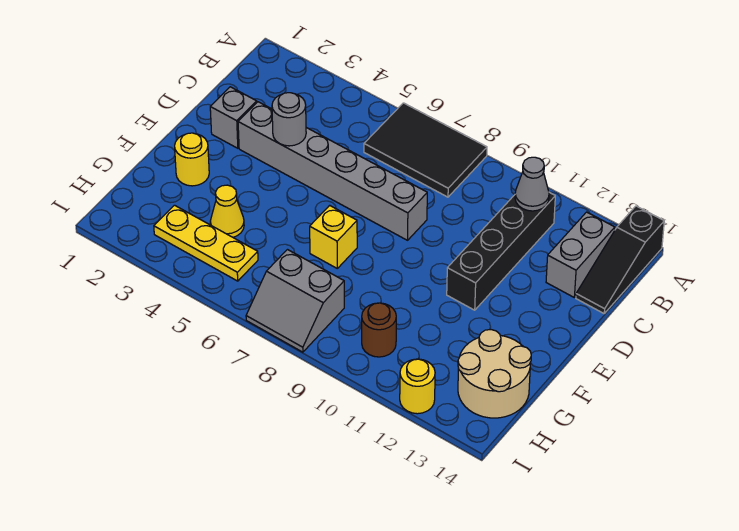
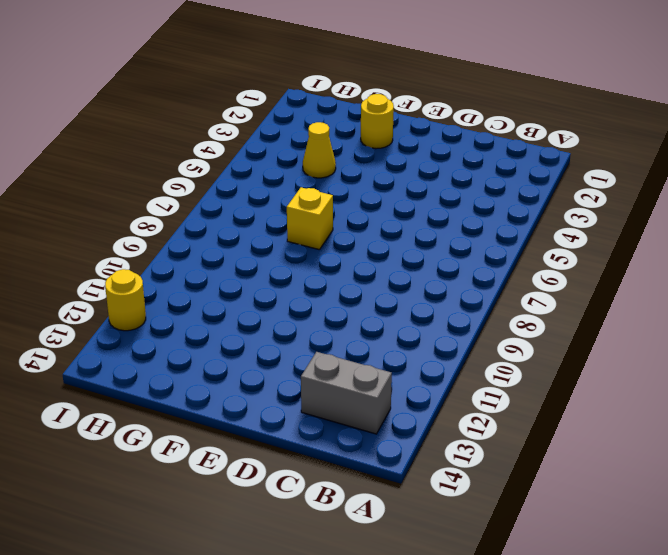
none -> black tile A6:B8 level 1
none -> black slope A14:C14 level 1 top A
none -> black brick B11:E11 level 1

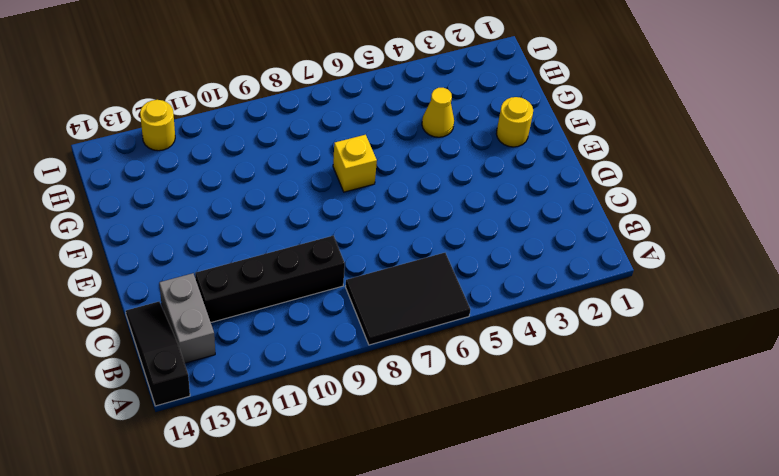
black brick C9:C12 level 1 -> black brick B11:E11 level 1
none -> grey brick D2 level 1
none -> grey brick D3:D8 level 1
none -> tan round brick G13:H14 level 1

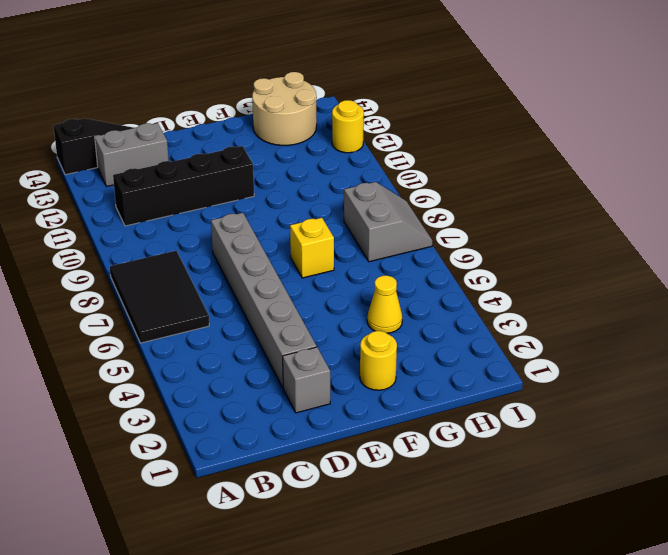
none -> yellow plate H3:H5 level 1
none -> brown round brick H10 level 1
none -> grey cone B11 level 2

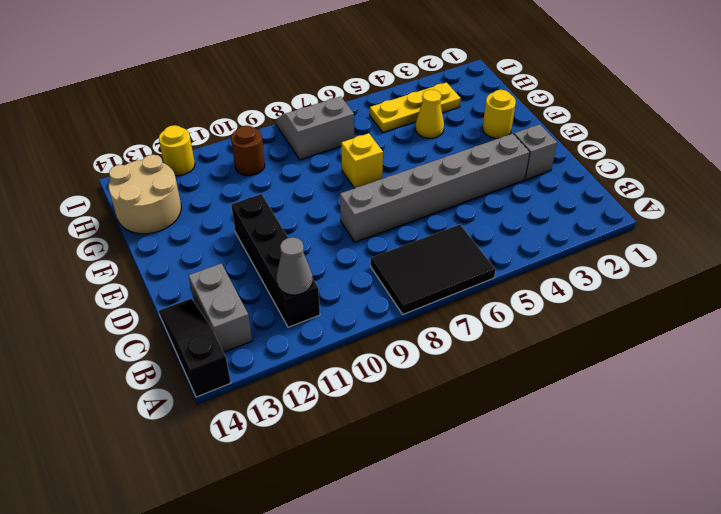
none -> grey round brick D4 level 2

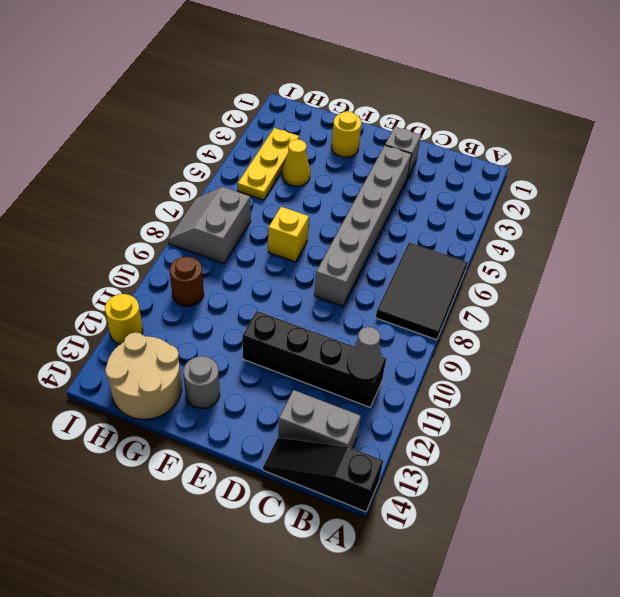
grey round brick F13 level 1 -> grey round brick D4 level 2

